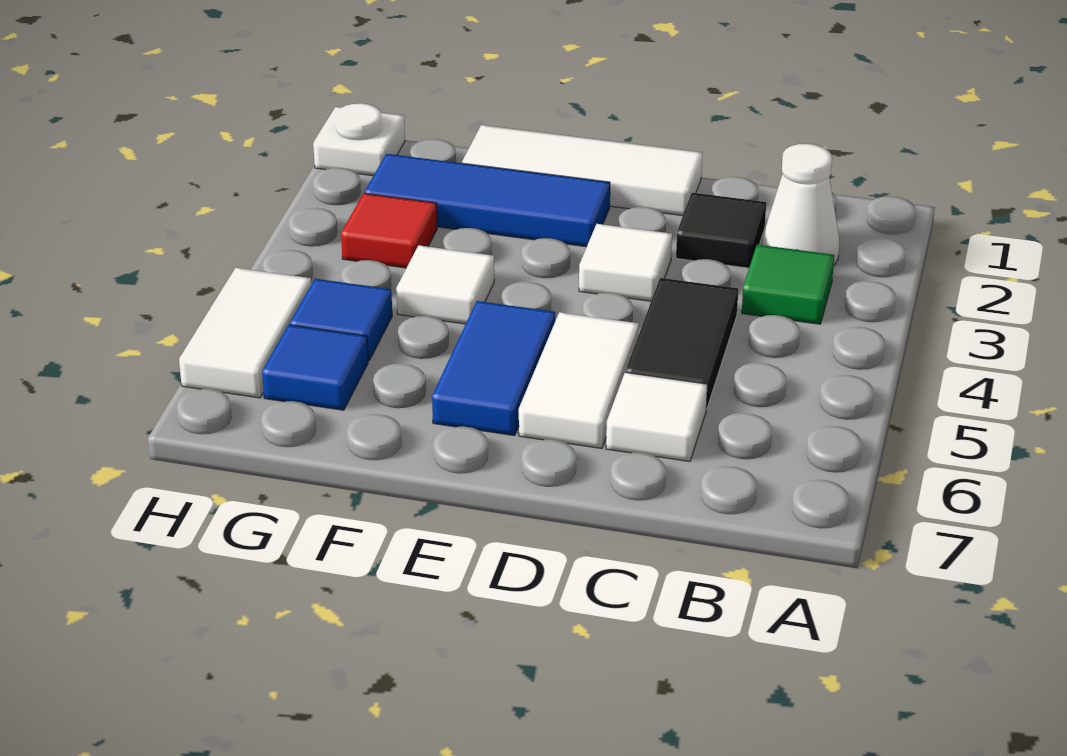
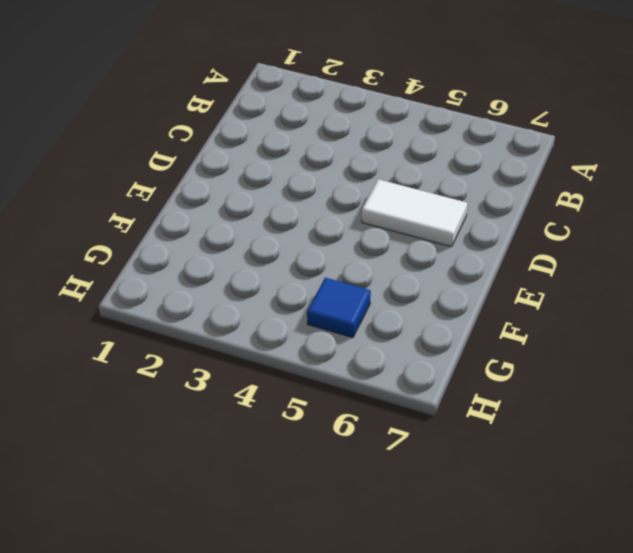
none -> white cone B2 level 1
none -> green tile B3 level 1
none -> black tile C2 level 1

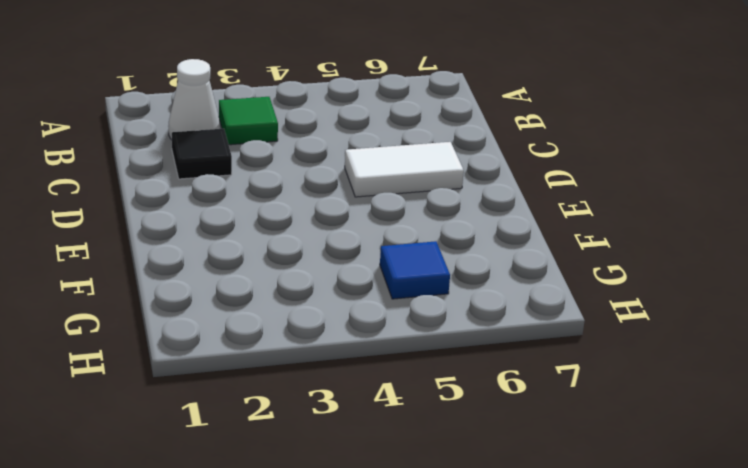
none -> black tile C4:C5 level 1
none -> white tile C6 level 1
none -> white tile D1:F1 level 1

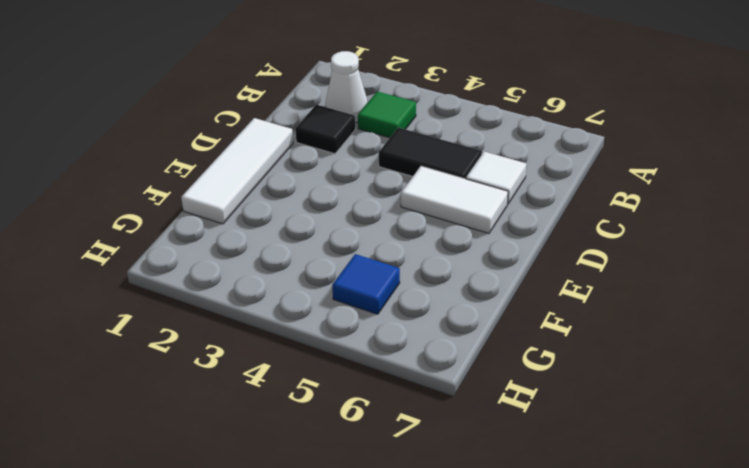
none -> white tile D3 level 1
none -> blue tile E2:G2 level 1
none -> blue tile E5:E6 level 1

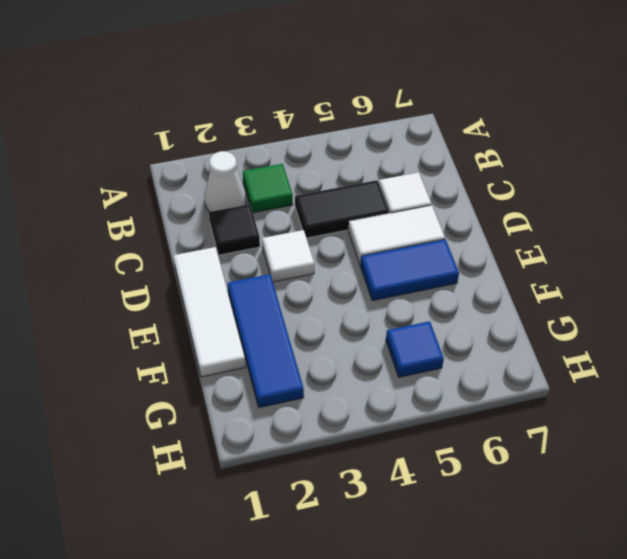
none -> white tile F4 level 1
none -> red tile G3 level 1
none -> blue tile G6 level 1

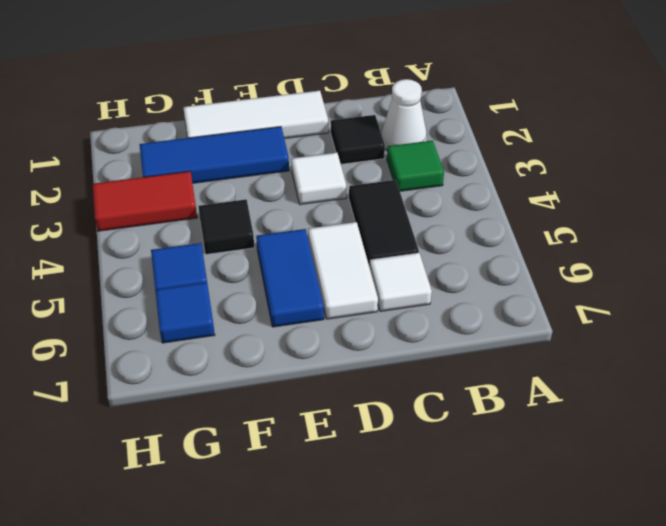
black tile F4 level 1 -> white tile F4 level 1
red tile G3:H3 level 1 -> red tile G3 level 1
none -> white plate H1 level 1
none -> white tile H5:H6 level 1

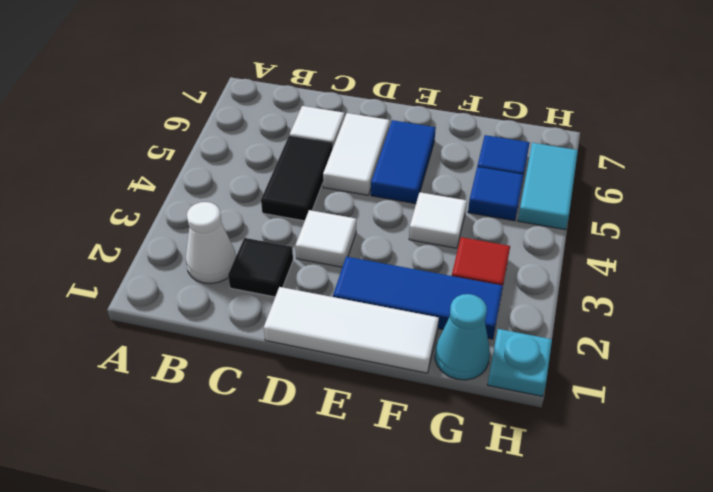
cyan cone G1 level 1 -> none
cyan plate H1 level 1 -> white plate H1 level 1
cyan tile H5:H6 level 1 -> white tile H5:H6 level 1
none -> green tile B3 level 1

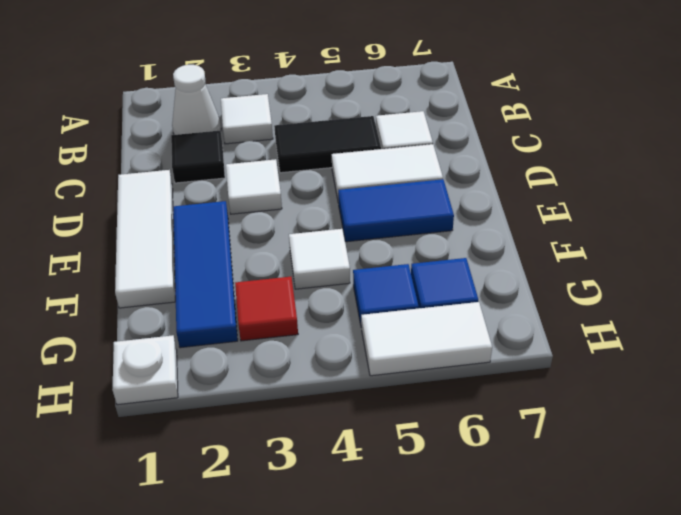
white tile B3 level 1 -> green tile B3 level 1

